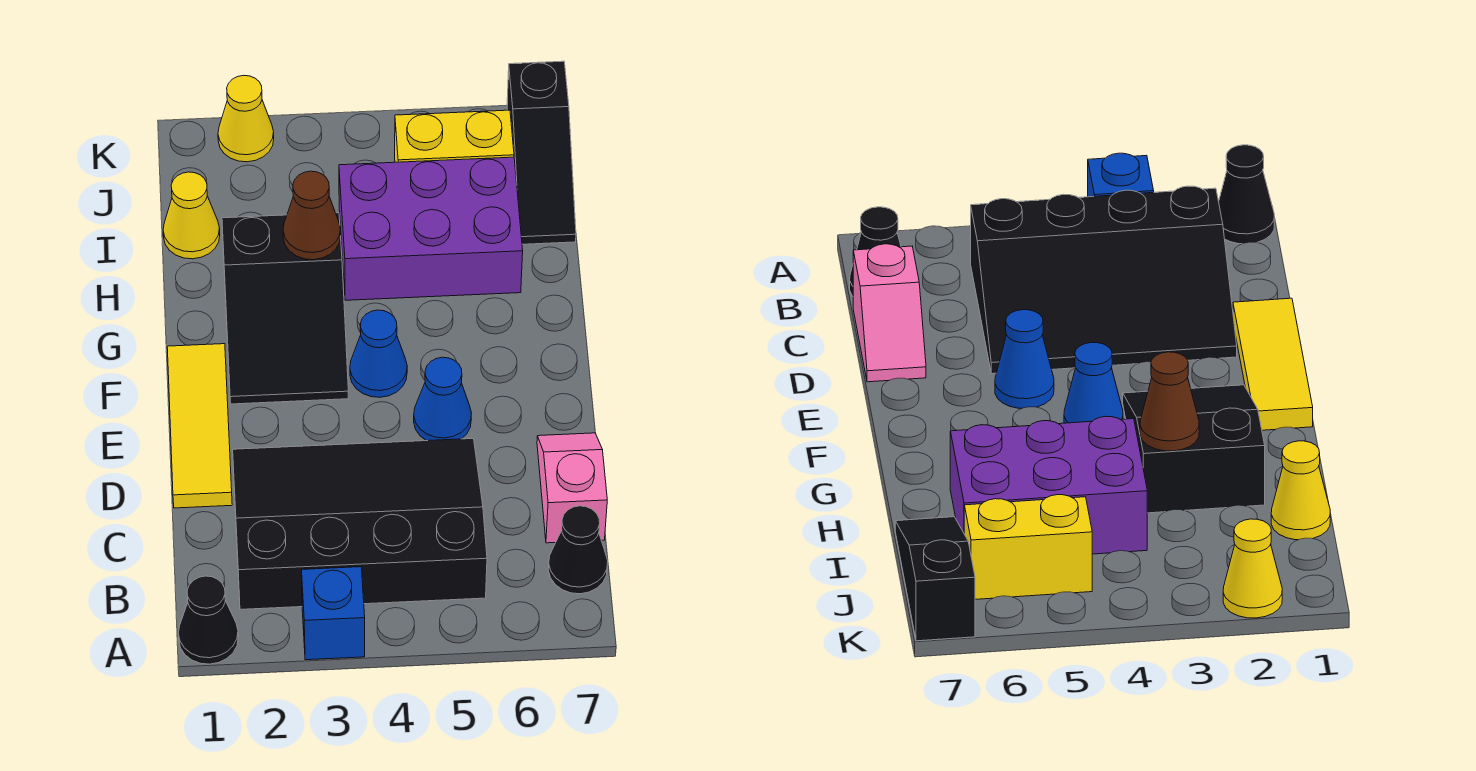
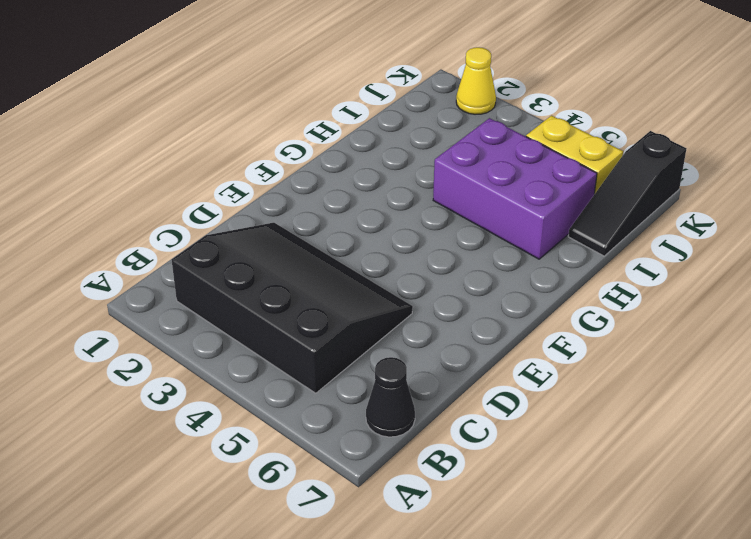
none -> black cone A1 level 1
none -> blue brick A3 level 1
none -> pink slope C7:D7 level 1 top C

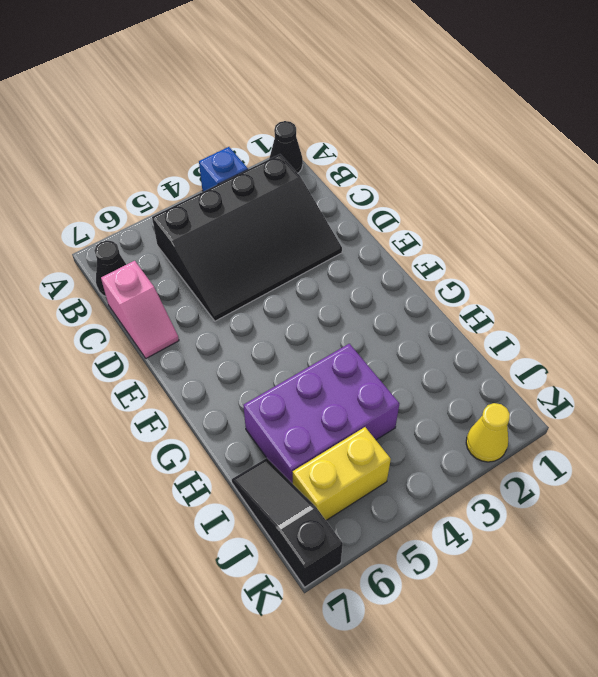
none -> yellow tile D1:F1 level 1
none -> blue cone E5 level 1
none -> black slope F2:H3 level 1 top H

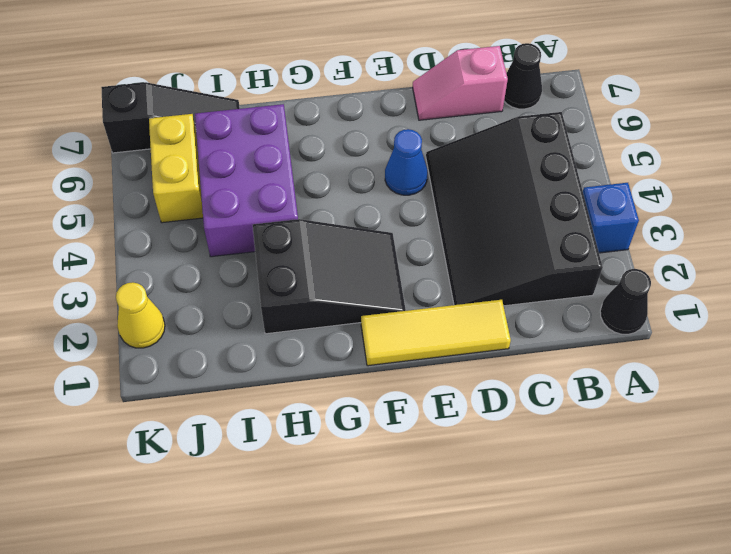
none -> blue cone F4 level 1
none -> yellow cone I1 level 1
none -> brown cone H3 level 2

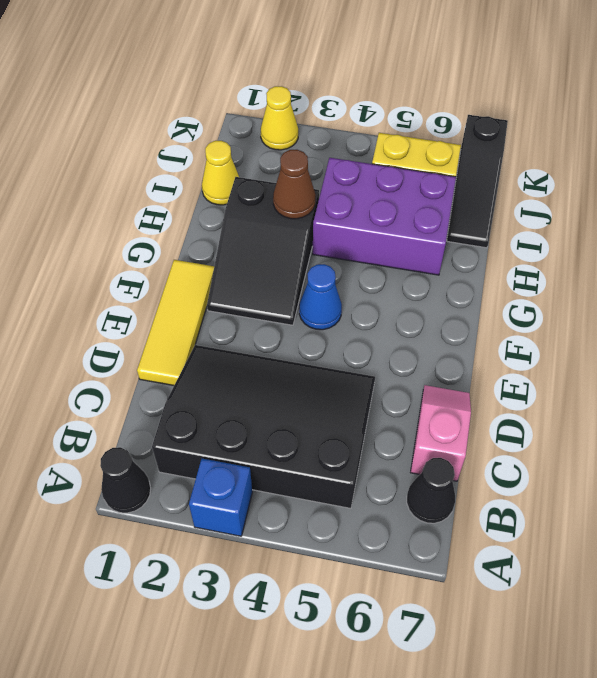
none -> blue cone E5 level 1

